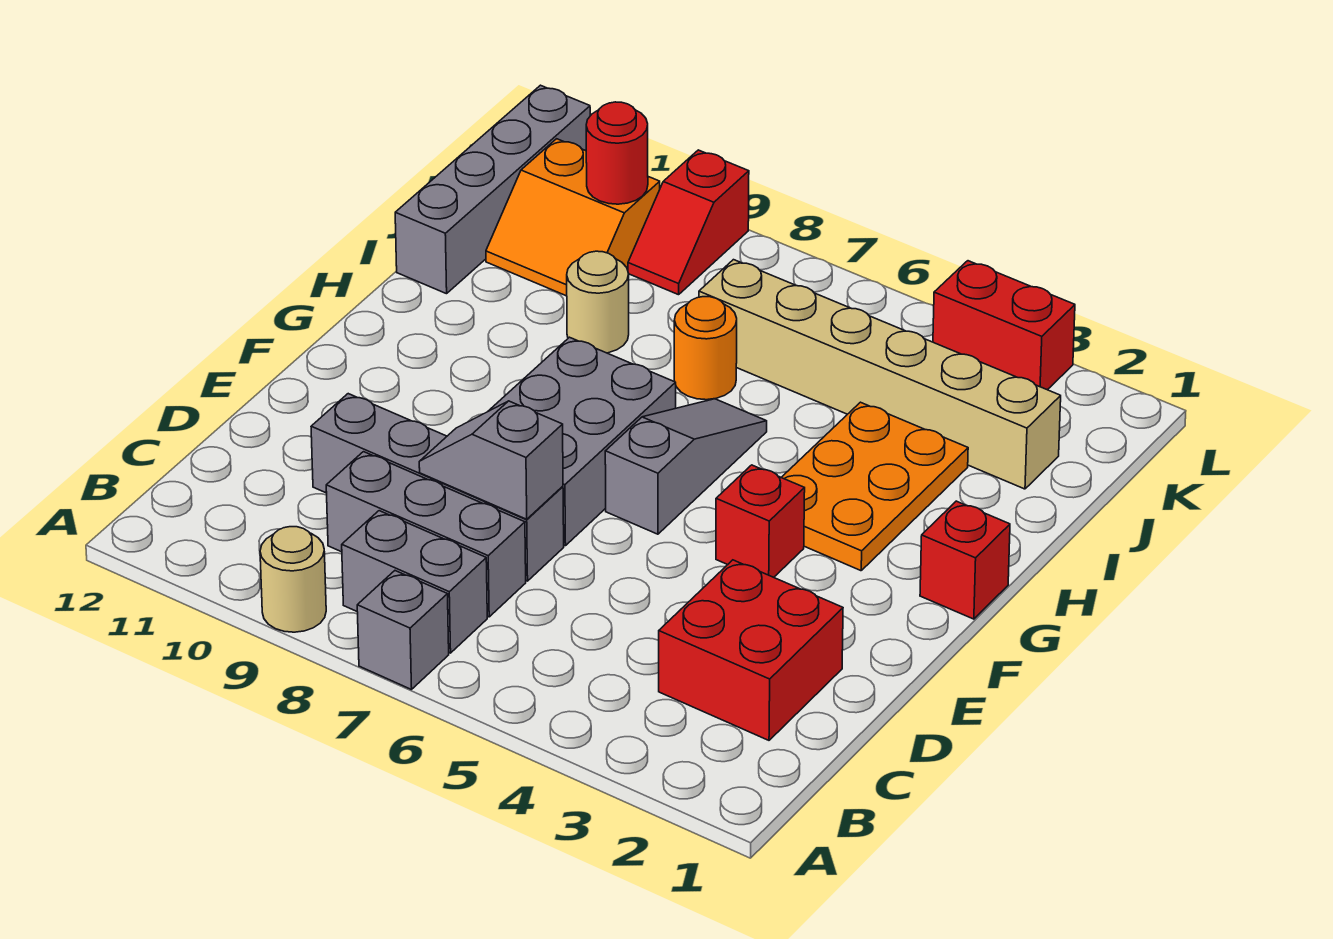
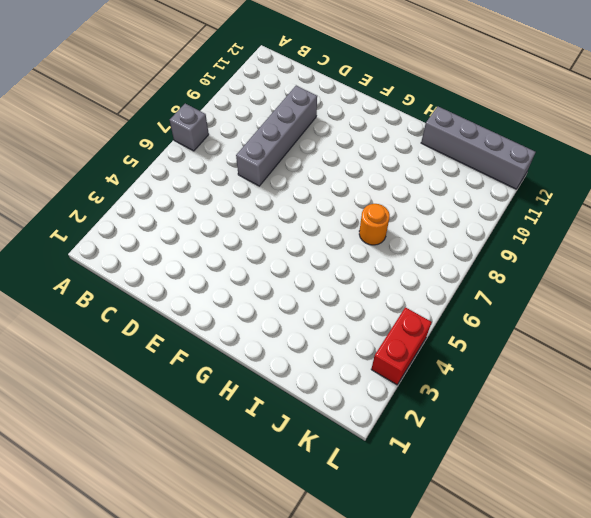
none -> tan round brick A9 level 1
none -> grey brick B7:B8 level 1
none -> red brick C2:D3 level 1

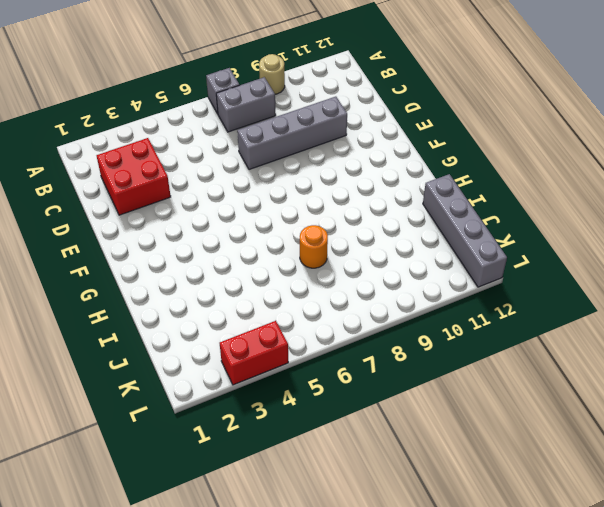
none -> grey brick C7:C9 level 1
none -> grey brick E7:G8 level 1
none -> red brick F4 level 1

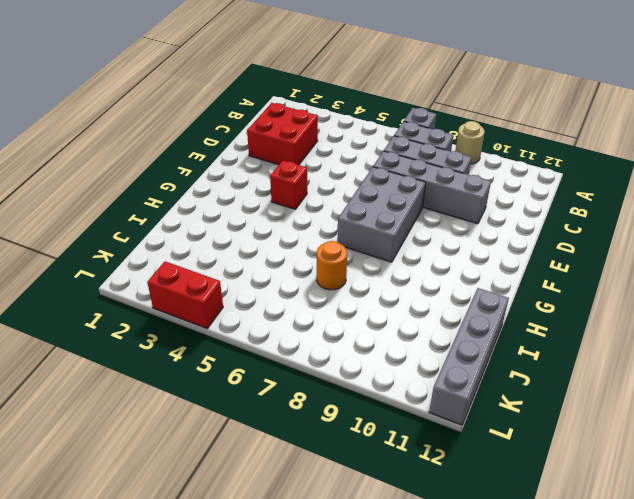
none -> grey slope F6:H6 level 1 top F
none -> red brick G1 level 1
none -> orange plate G3:I4 level 1

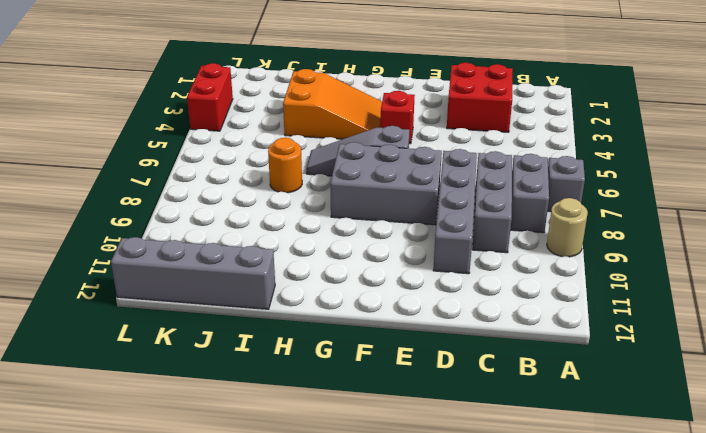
orange slope G3:I4 level 1 top I -> orange plate G3:I4 level 1
none -> red brick G1 level 1
none -> tan round brick I9 level 1
none -> tan brick J2:J7 level 1

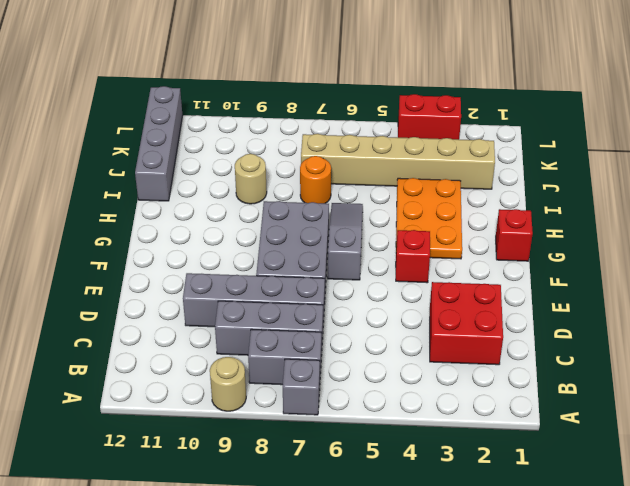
none -> orange slope J10:K11 level 1 top K
none -> red slope K9:L9 level 1 top L
none -> grey slope D7:D8 level 2 top 7

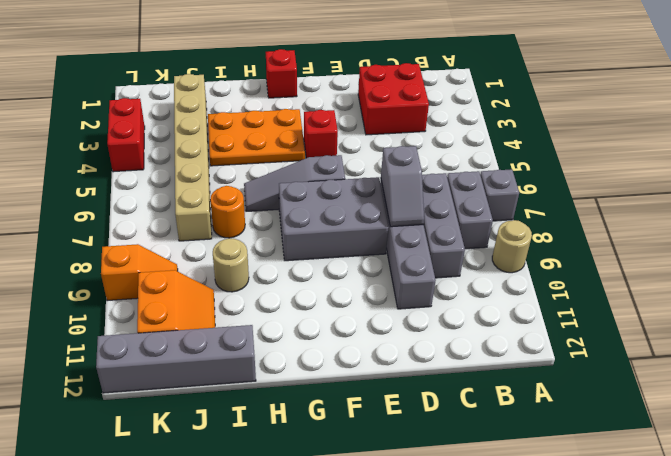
orange slope K9:L9 level 1 top L -> red slope K9:L9 level 1 top L
none -> red round brick K10 level 2

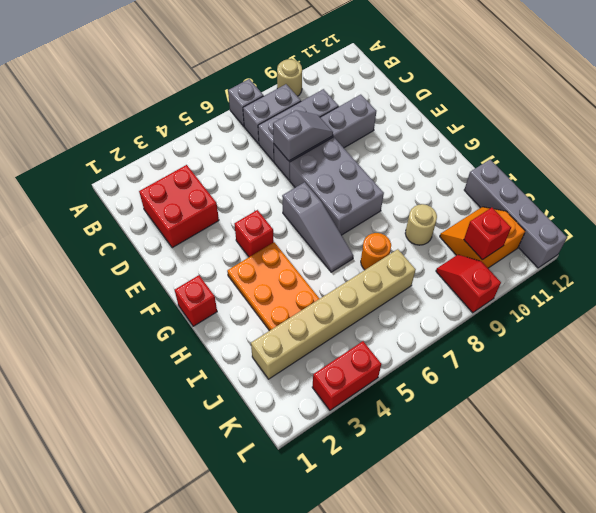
red brick K10 level 2 -> red round brick K10 level 2

